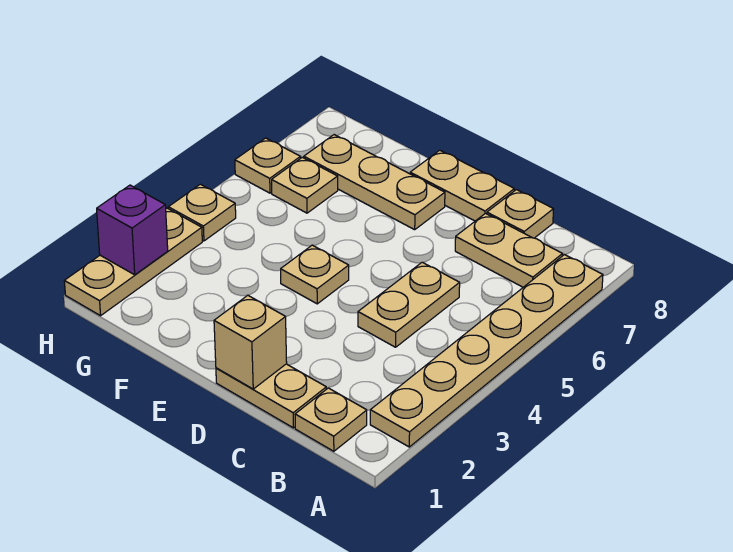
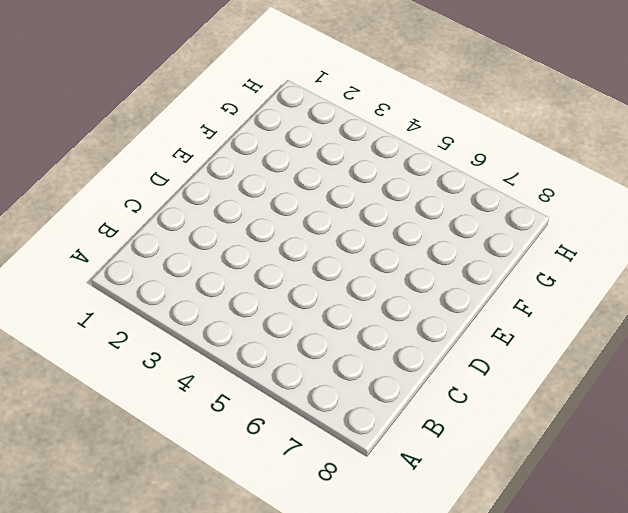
none -> tan plate A2:A7 level 1
none -> tan plate B1 level 1
none -> tan plate B7:C7 level 1

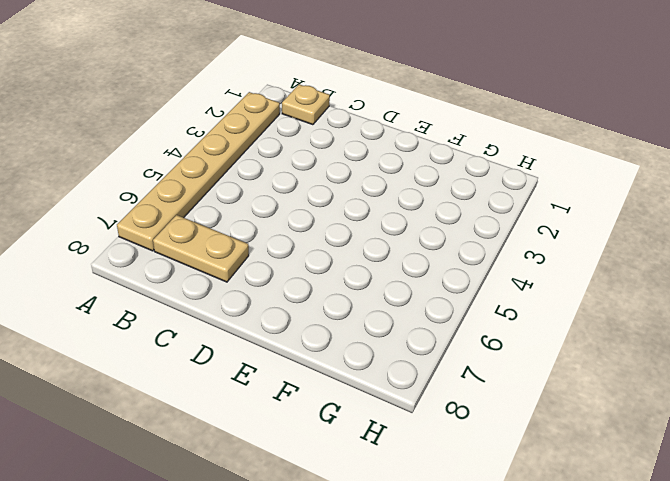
none -> tan plate C1:D1 level 1
none -> tan plate C4:C5 level 1
none -> tan plate C8 level 1

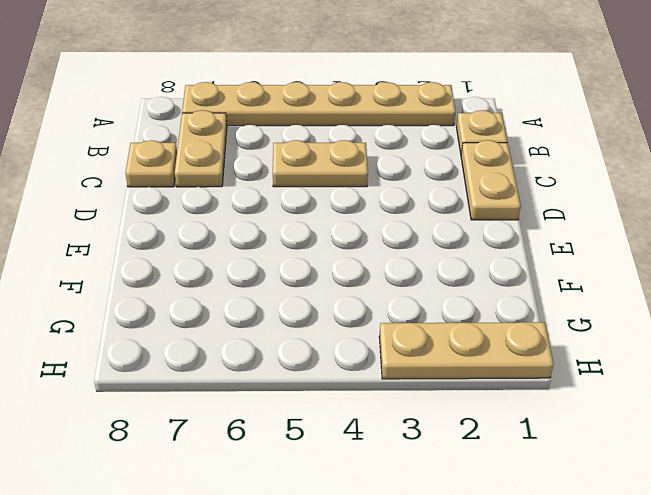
none -> tan plate D8:E8 level 1
none -> tan plate E4 level 1
none -> tan plate E7:G7 level 1

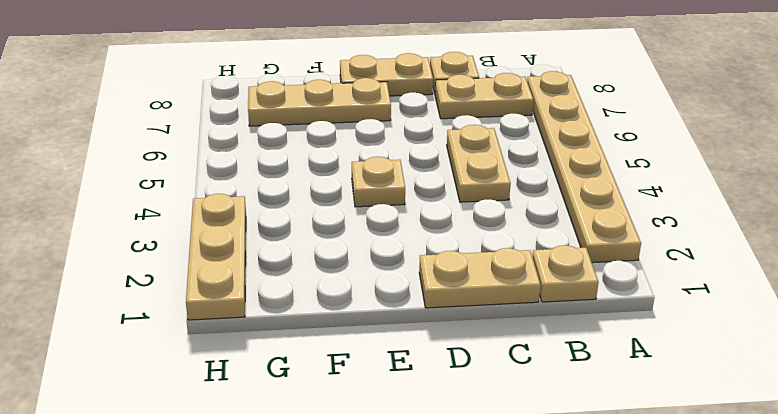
none -> tan plate G6 level 1
none -> tan plate H4 level 1
none -> tan plate H6 level 1

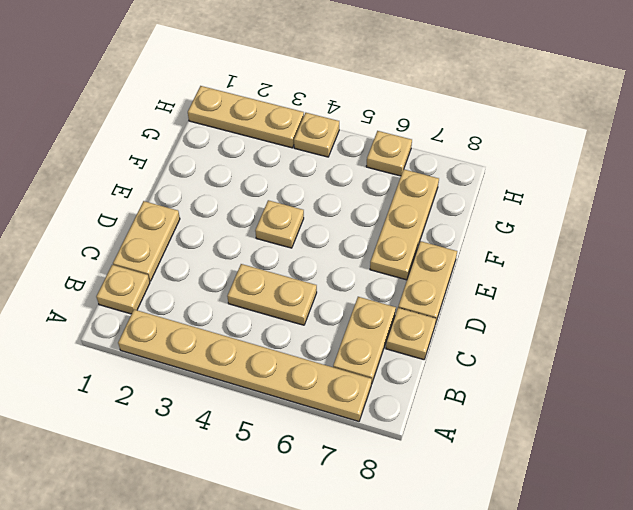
none -> tan plate G6 level 1
none -> tan brick D1 level 2
none -> purple brick H2 level 2

